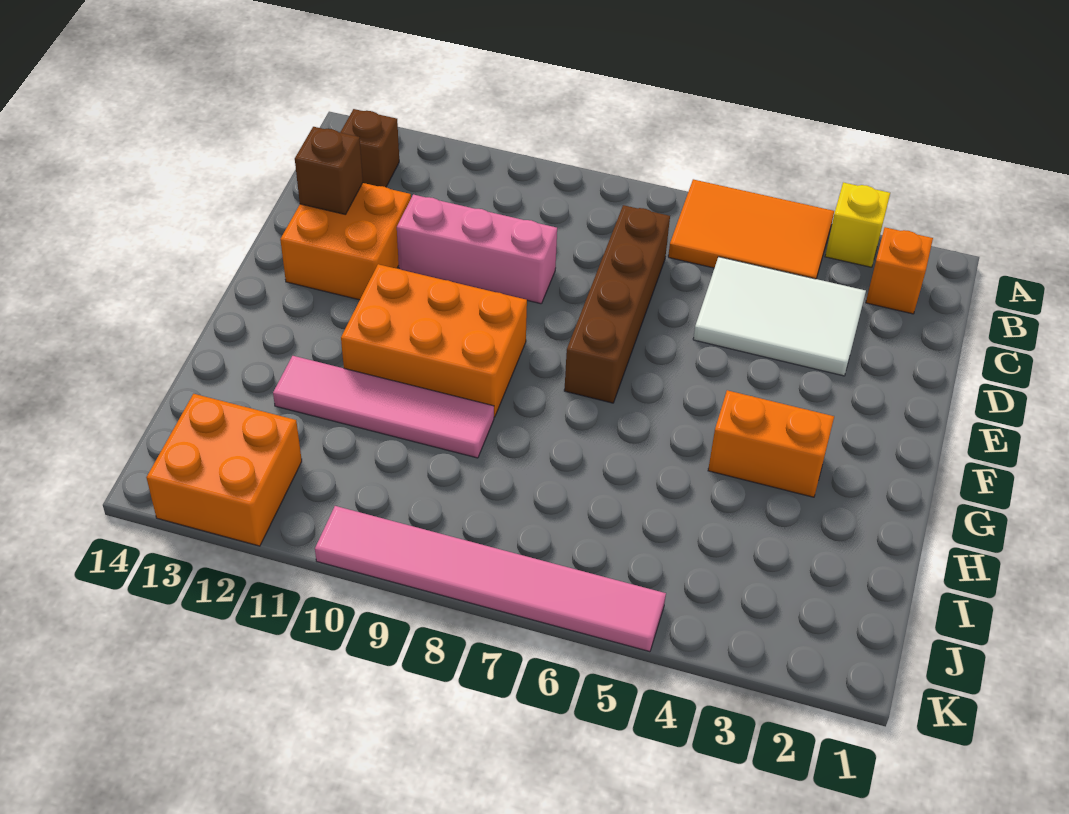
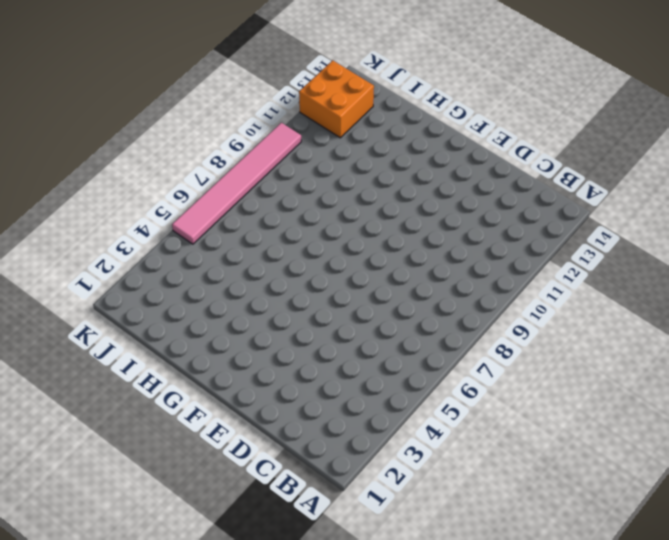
none -> yellow brick A3 level 1
none -> orange tile A4:B6 level 1
none -> orange brick B2 level 1

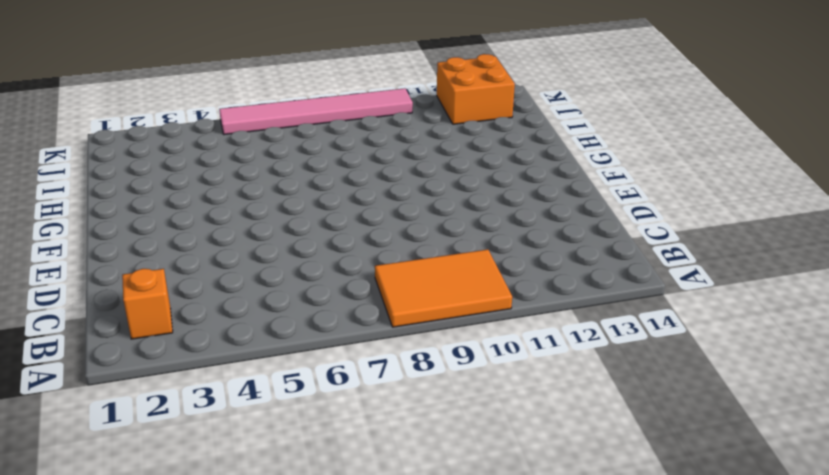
orange tile A8:B10 level 1 -> orange tile A4:B6 level 1
none -> yellow brick A3 level 1
none -> brown brick B13 level 1
none -> white tile C3:D5 level 1

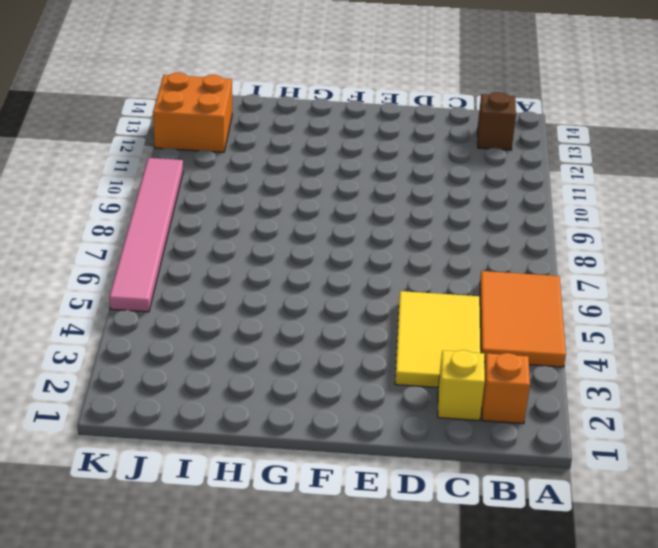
yellow brick C2 level 1 -> yellow brick A3 level 1
yellow tile C3:D5 level 1 -> white tile C3:D5 level 1
none -> brown brick C7:F7 level 1
none -> pink brick D9:D11 level 1
none -> orange brick D12:E13 level 1

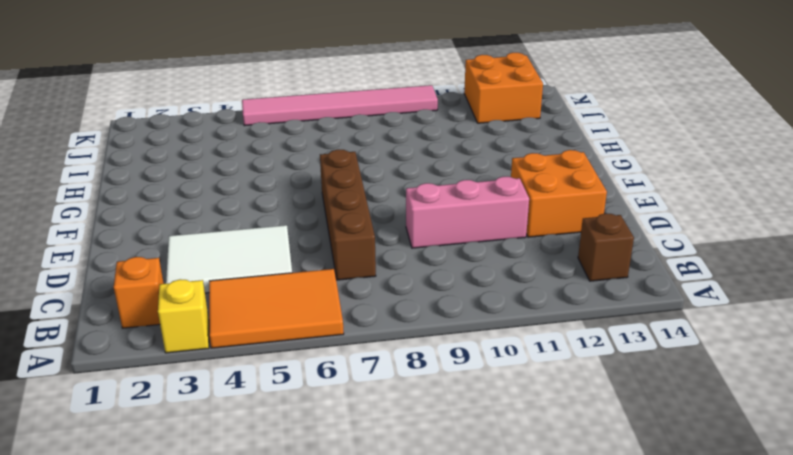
none -> orange brick F9:G11 level 1
none -> orange brick G3:G4 level 1
none -> pink tile H9:H12 level 1

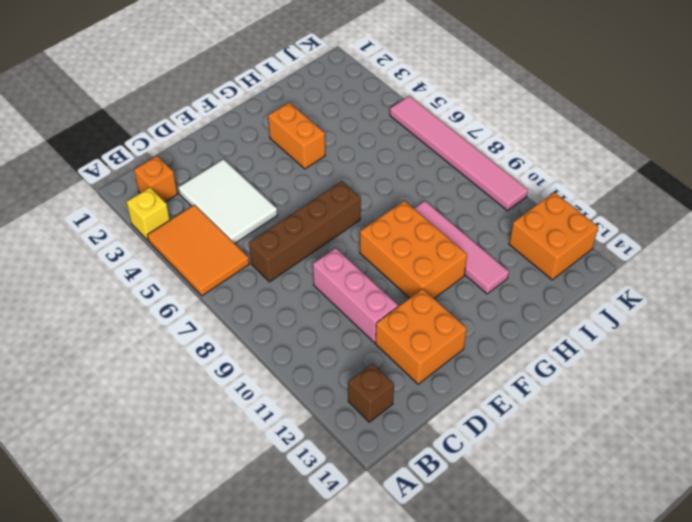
none -> brown brick D13 level 2

